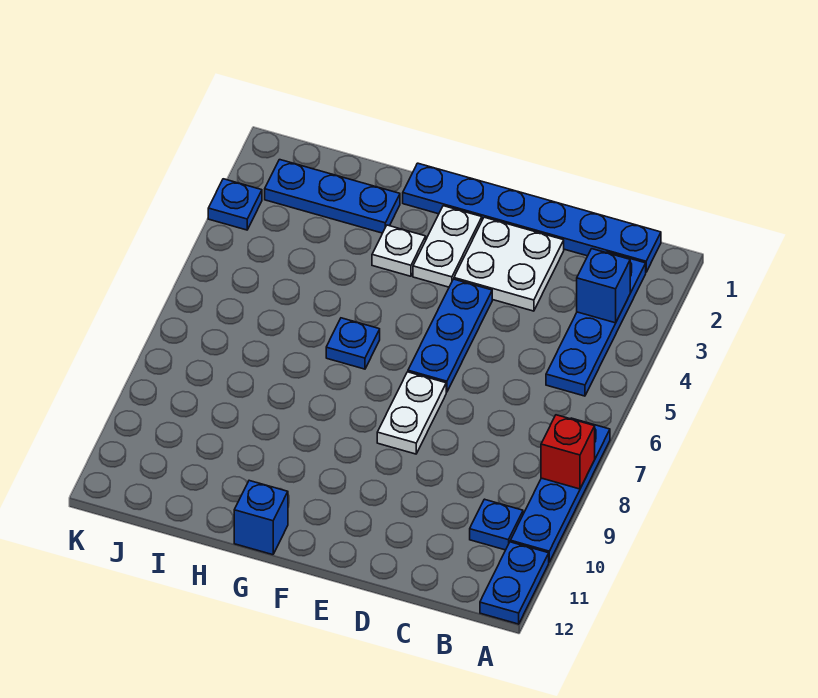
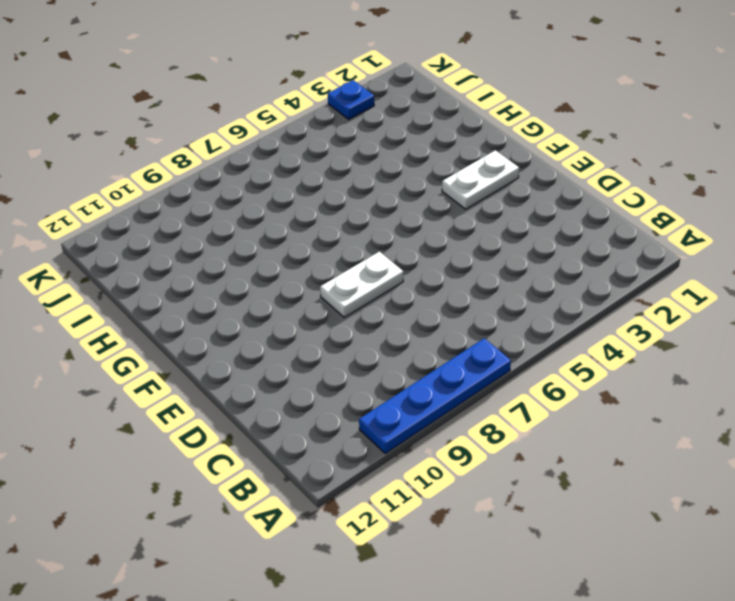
none -> blue plate A11:A12 level 1
none -> blue plate B1:G1 level 1
none -> blue plate B2:B5 level 1

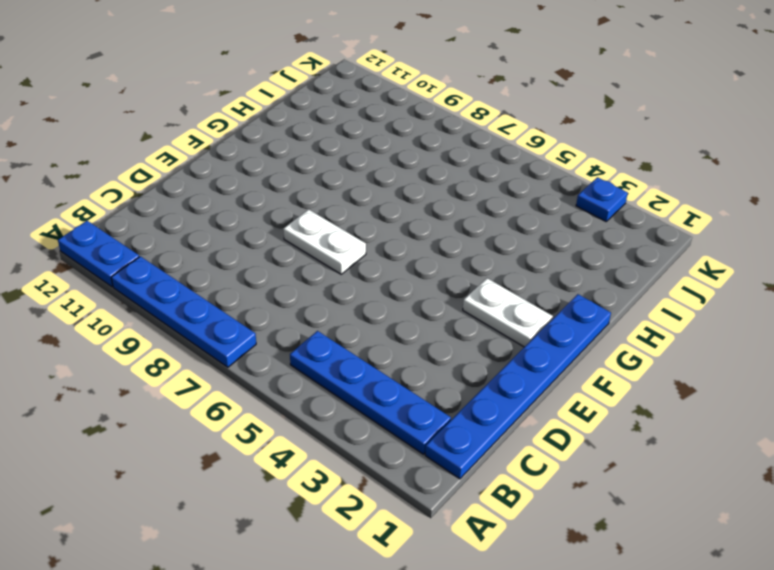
none -> blue plate B10 level 1
none -> white plate D2:E3 level 1
none -> blue plate E4:E6 level 1

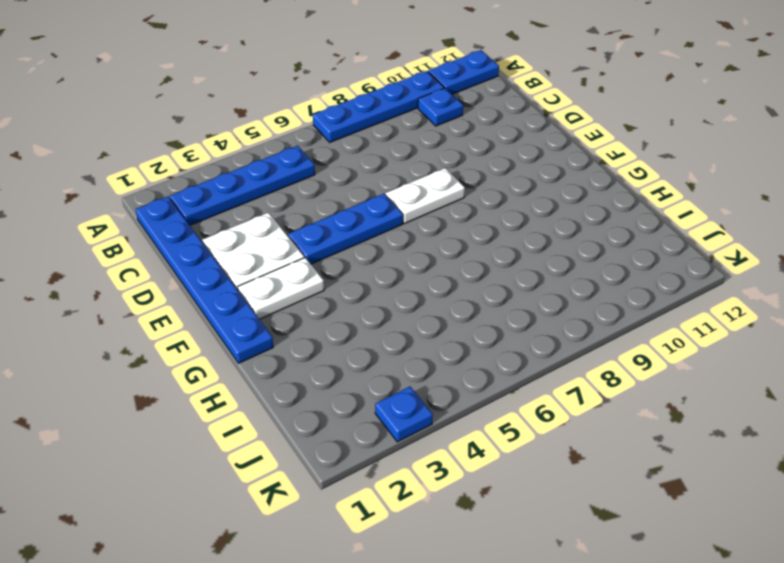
none -> white plate G3 level 1
none -> blue plate G6 level 1
none -> blue brick G12 level 1

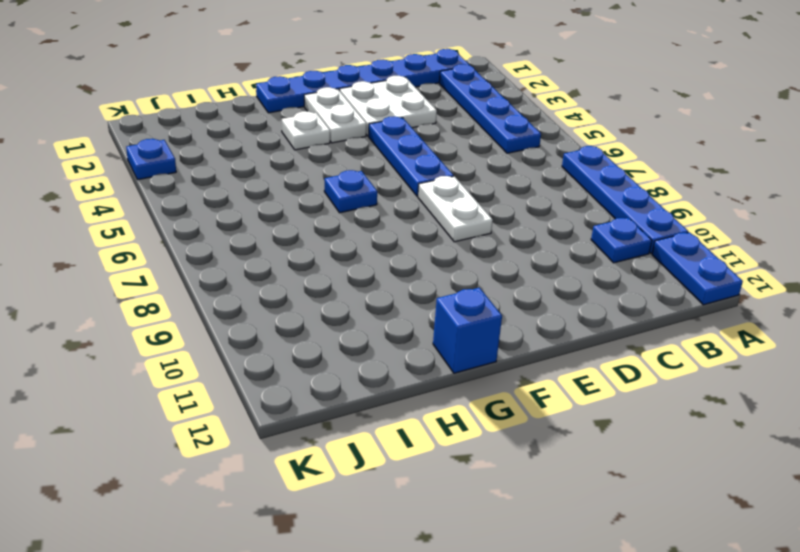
none -> blue plate H2:J2 level 1
none -> red brick A8 level 2
none -> blue brick B3 level 2

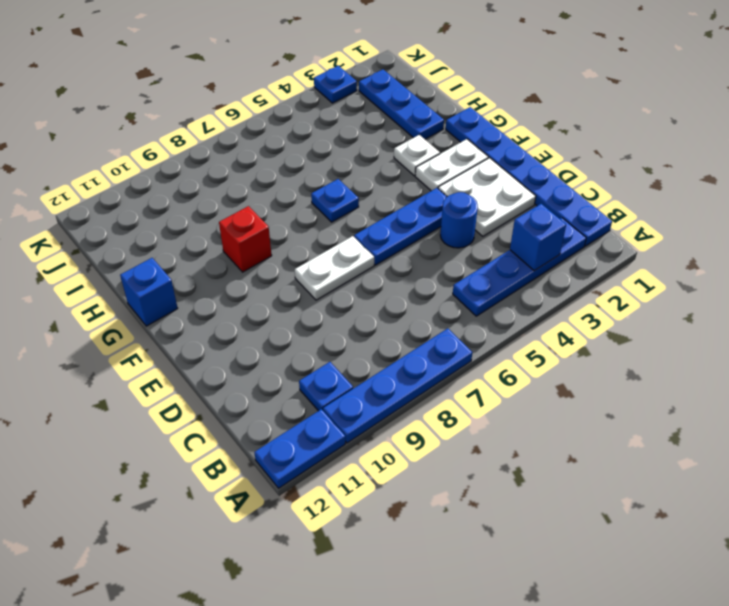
blue round brick D4 level 1 -> none
red brick G9 level 1 -> red brick A8 level 2

